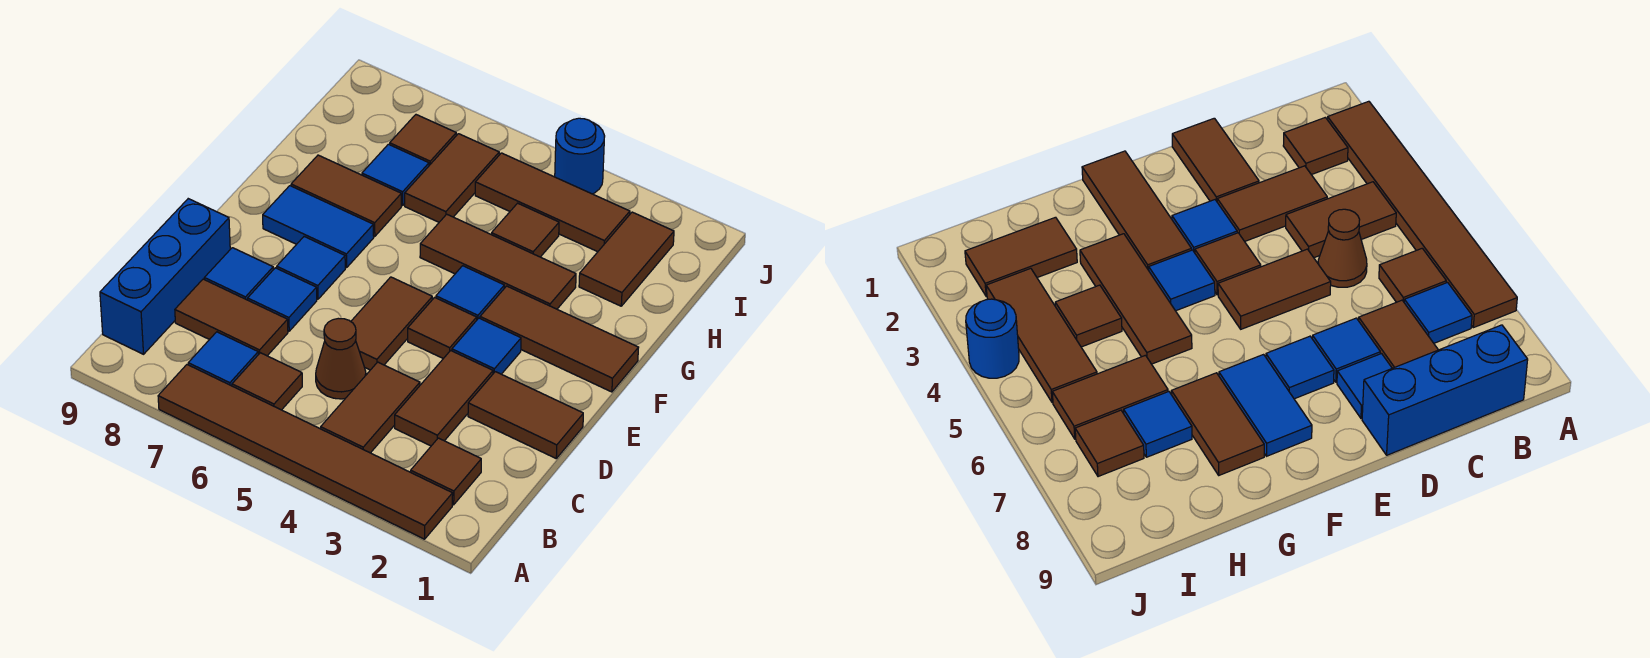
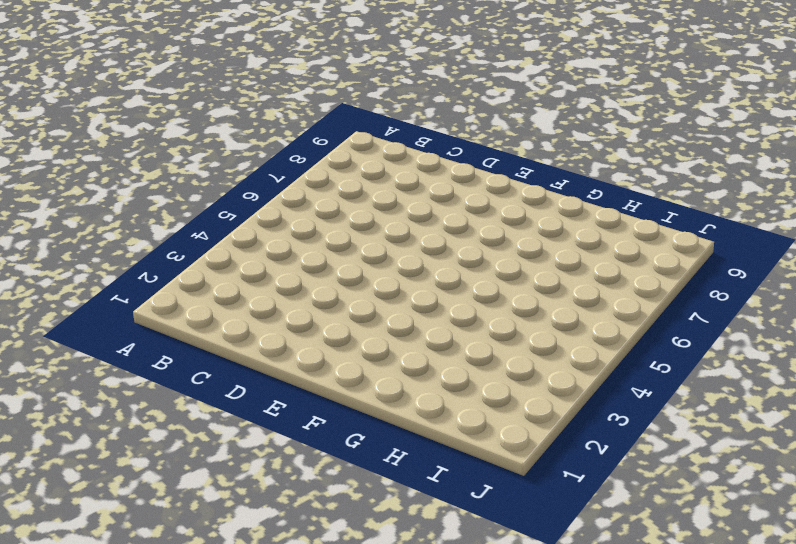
none -> brown tile A2:A7 level 1
none -> brown tile B2 level 1
none -> brown tile B4:C4 level 1

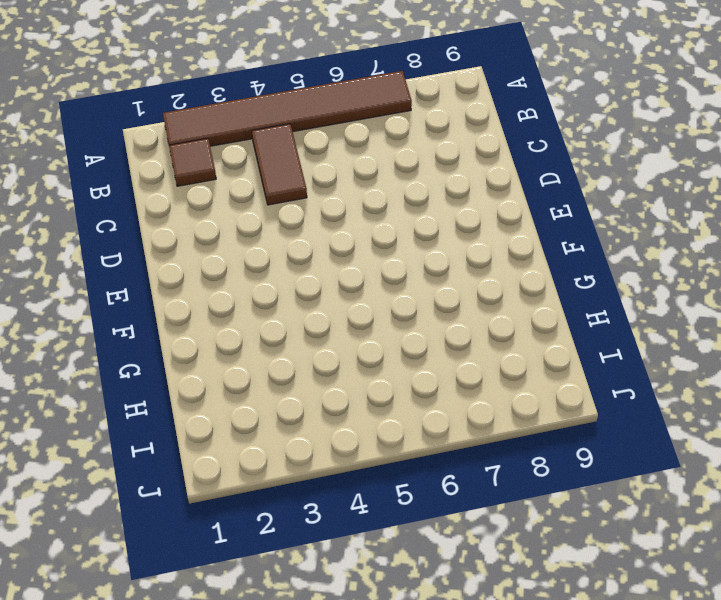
none -> brown tile B6 level 1
none -> blue tile B7 level 1
none -> blue brick B9:D9 level 1

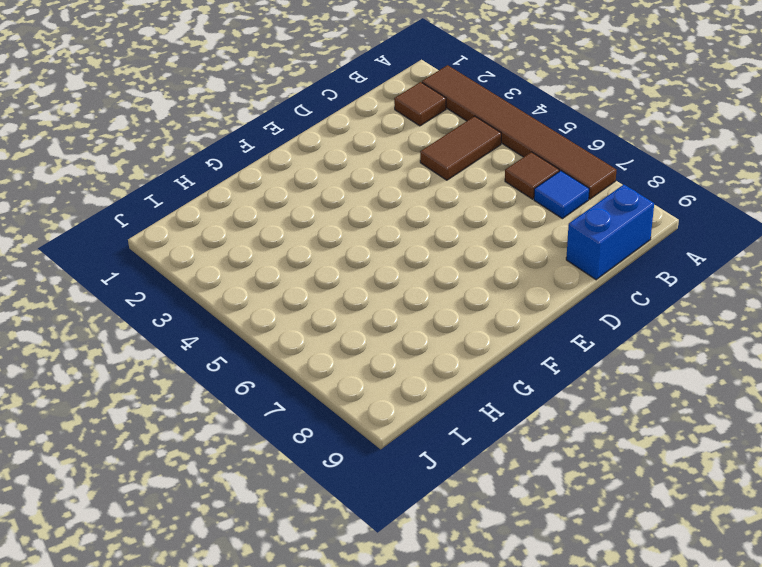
blue brick B9:C9 level 1 -> blue brick B9:D9 level 1
none -> brown tile C3:D3 level 1
none -> brown cone C5 level 1
none -> brown tile C7:C8 level 1

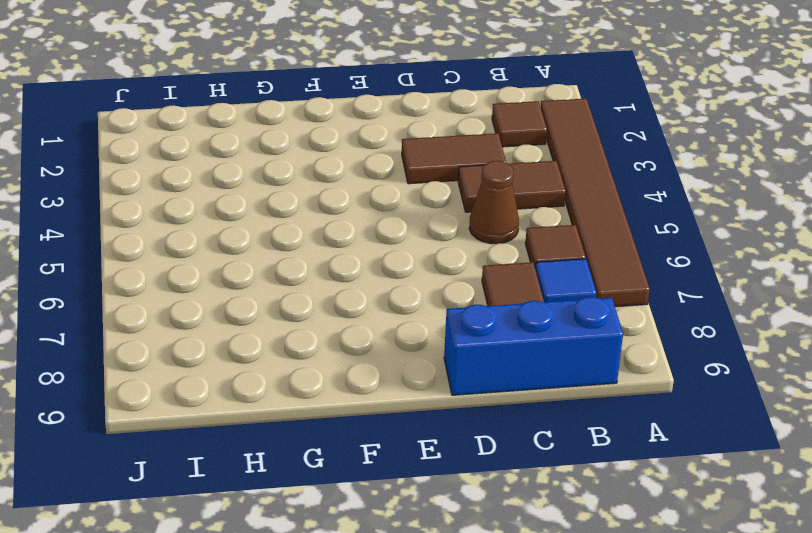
none -> brown tile D1:D2 level 1
none -> brown tile D5:E5 level 1
none -> blue tile D7 level 1

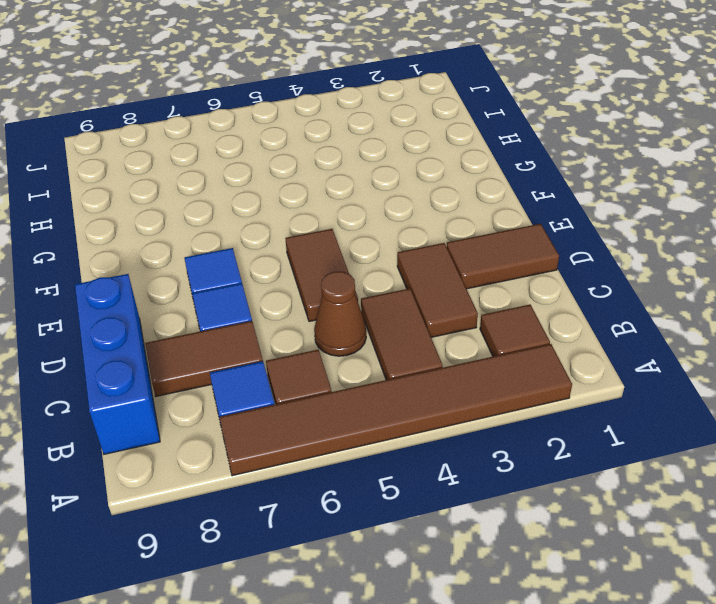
none -> blue tile D8 level 1
none -> blue tile E3 level 1
none -> brown tile E4 level 1

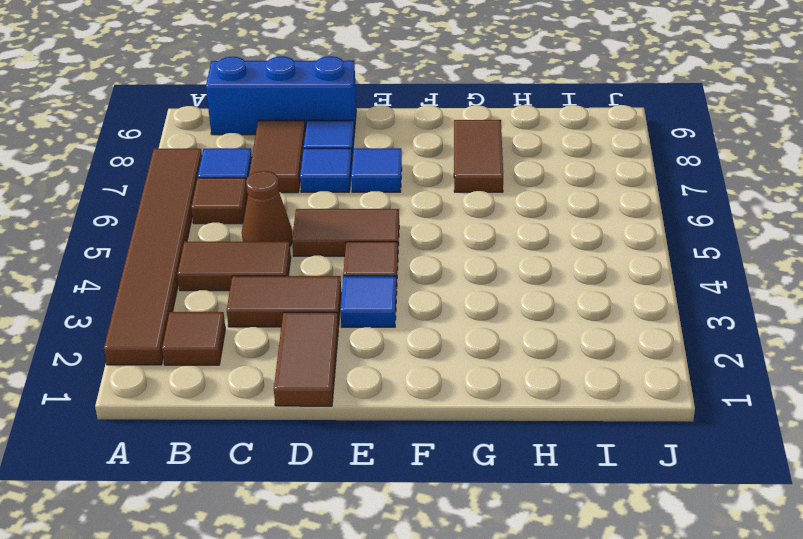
none -> brown tile F1:F3 level 1
none -> blue tile F4 level 1
none -> blue tile F7:F8 level 1

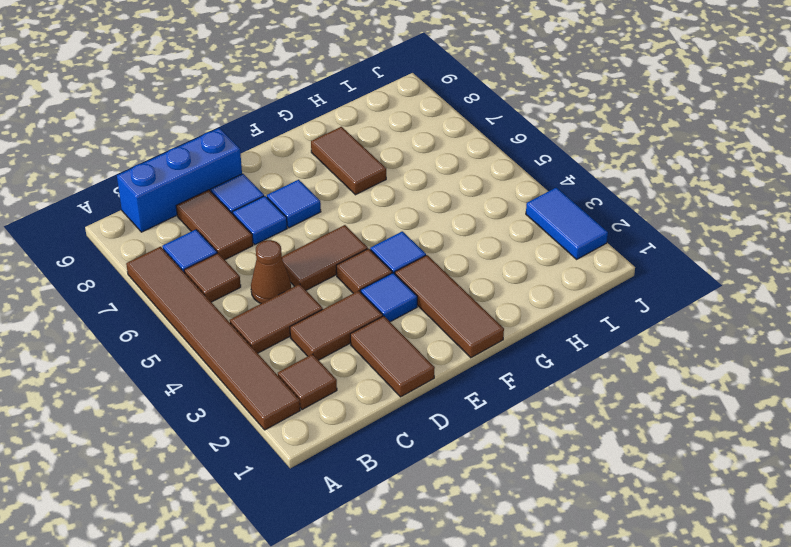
blue tile J2:J3 level 1 -> blue tile F7:F8 level 1
none -> brown tile G3:G5 level 1
none -> brown tile H2:I2 level 1
none -> brown tile H4 level 1

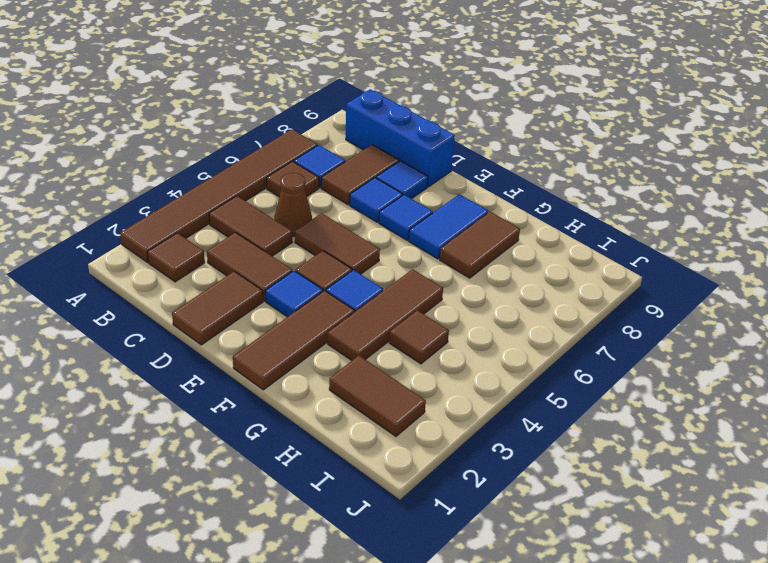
none -> brown tile H6:I6 level 1
none -> blue tile H7 level 1
none -> brown tile I3:I5 level 1

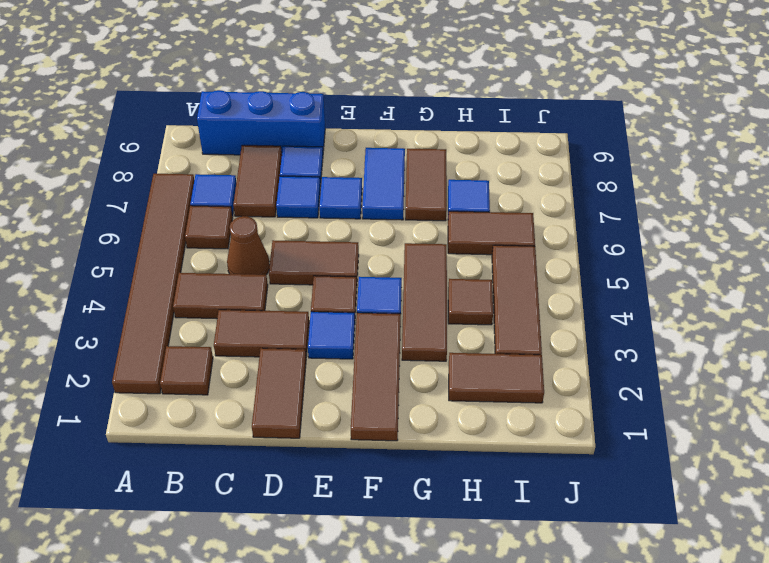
none -> brown tile I7 level 1
none -> blue round brick J4 level 1

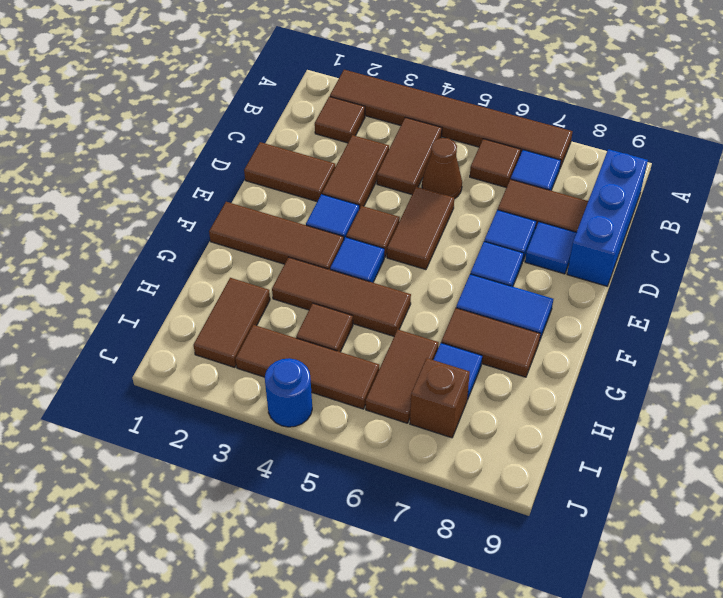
brown brick I7 level 1 -> brown tile I7 level 1

